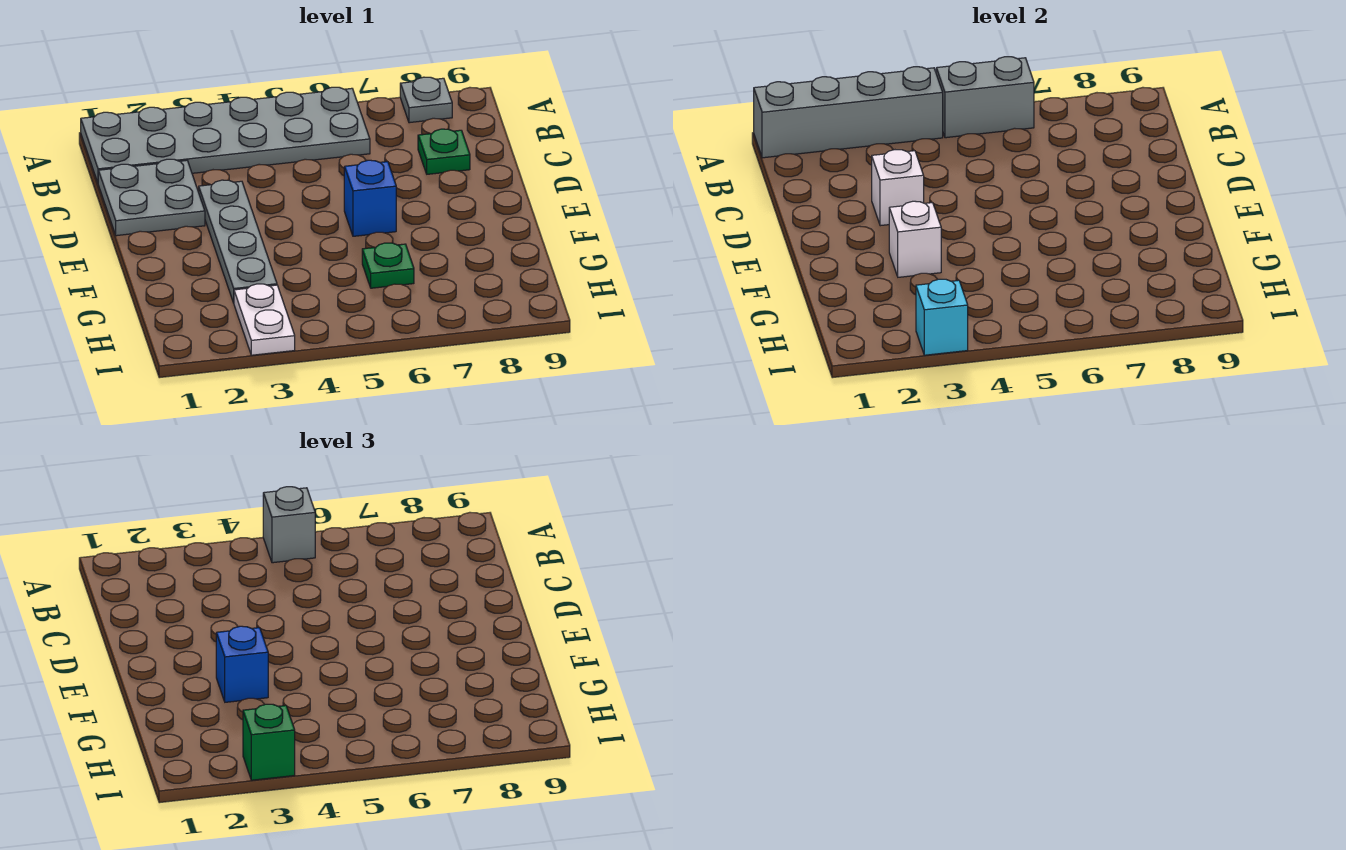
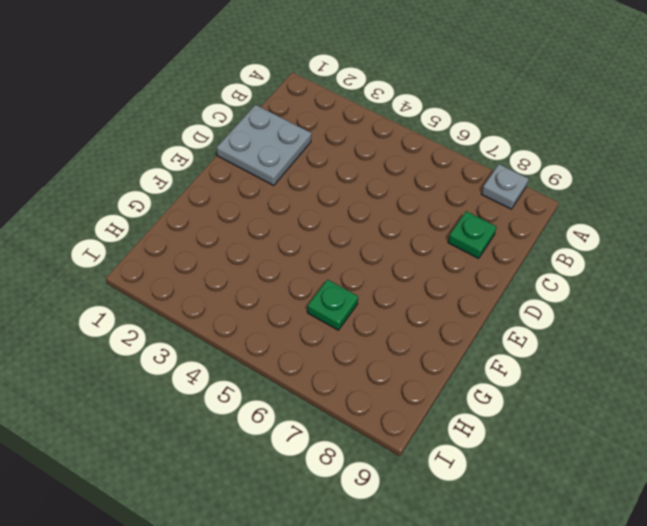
none -> grey plate A1:B6 level 1
none -> grey plate D3:G3 level 1
none -> blue brick E6 level 1

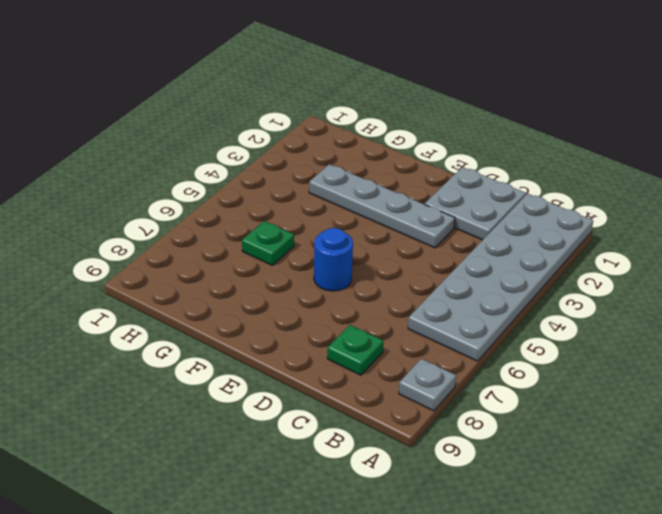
blue round brick E6 level 1 -> blue brick E6 level 1
none -> white plate H3:I3 level 1
none -> grey brick A1:A4 level 2
none -> grey brick A5:A6 level 2

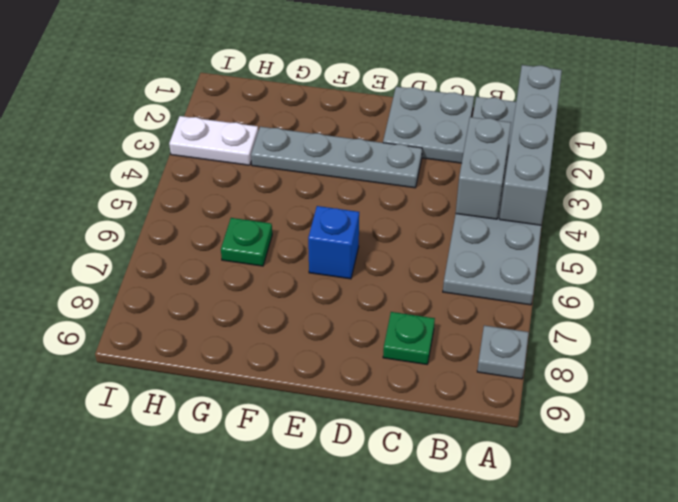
grey brick B3:B4 level 2 -> grey brick A5:A6 level 2
none -> white brick D3 level 2
none -> white brick F3 level 2
none -> cyan brick I3 level 2

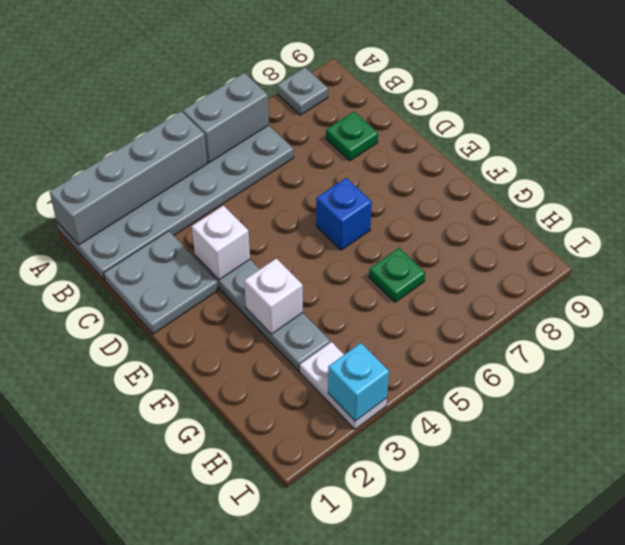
none -> grey brick A5 level 3
none -> blue brick F3 level 3
none -> green brick I3 level 3

